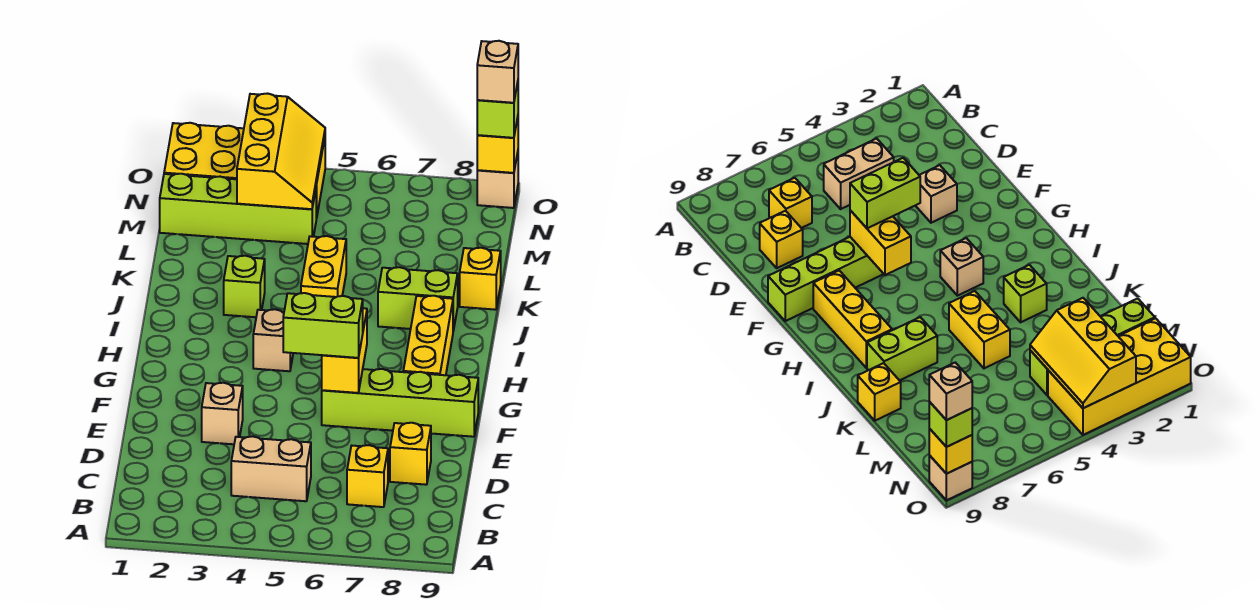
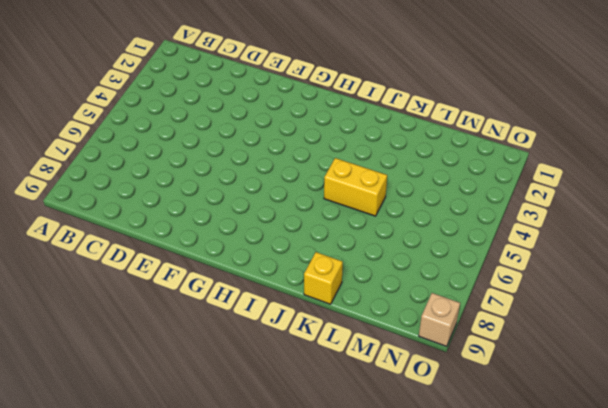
none -> tan brick C4:C5 level 1
none -> yellow brick C7 level 1
none -> yellow brick D8 level 1

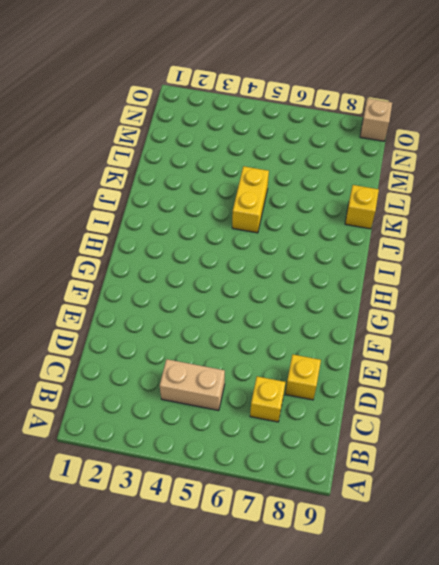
none -> tan brick E3 level 1
none -> lime brick F6:F9 level 1
none -> yellow brick G8:I8 level 1

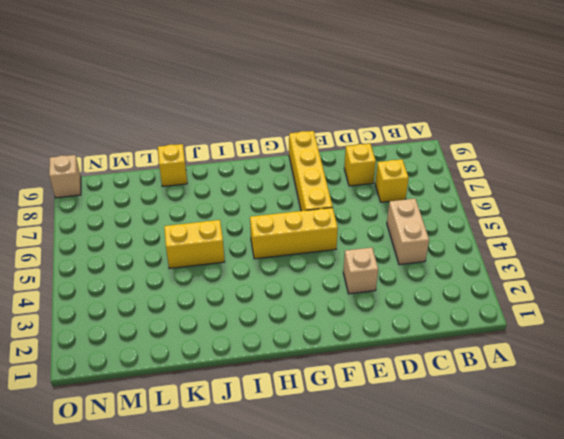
yellow brick F5:H5 level 1 -> yellow brick G8:I8 level 1
yellow brick F6:F9 level 1 -> lime brick F6:F9 level 1
none -> tan brick H4 level 1
none -> lime brick J3 level 1
none -> lime brick J7:J8 level 1

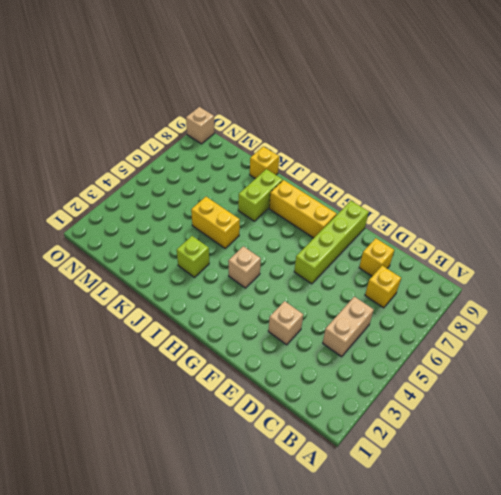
none -> lime brick M1:M4 level 1
none -> yellow brick N1:O4 level 1
none -> yellow brick F6:G6 level 2

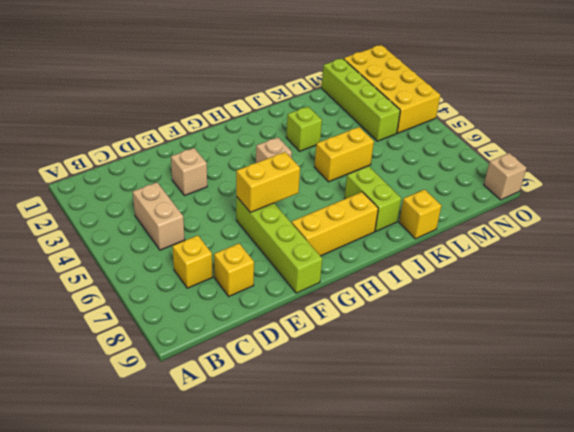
none -> yellow slope M3:O4 level 2 top 3
none -> yellow brick O9 level 2
none -> lime brick F5:F6 level 3

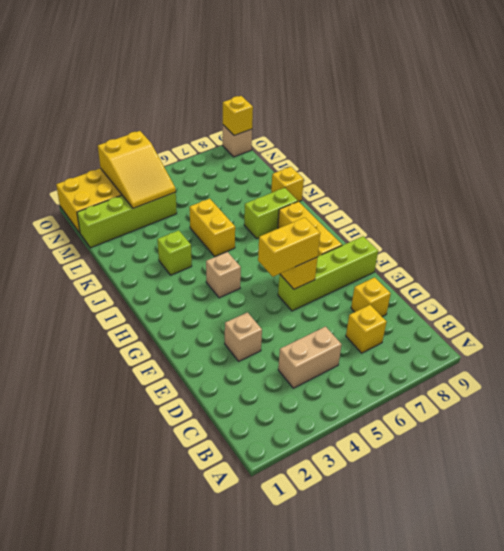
yellow brick F5:F6 level 3 -> lime brick F5:F6 level 3
yellow slope M3:O4 level 2 top O -> yellow slope M3:O4 level 2 top 3
none -> lime brick O9 level 3
none -> tan brick O9 level 4

